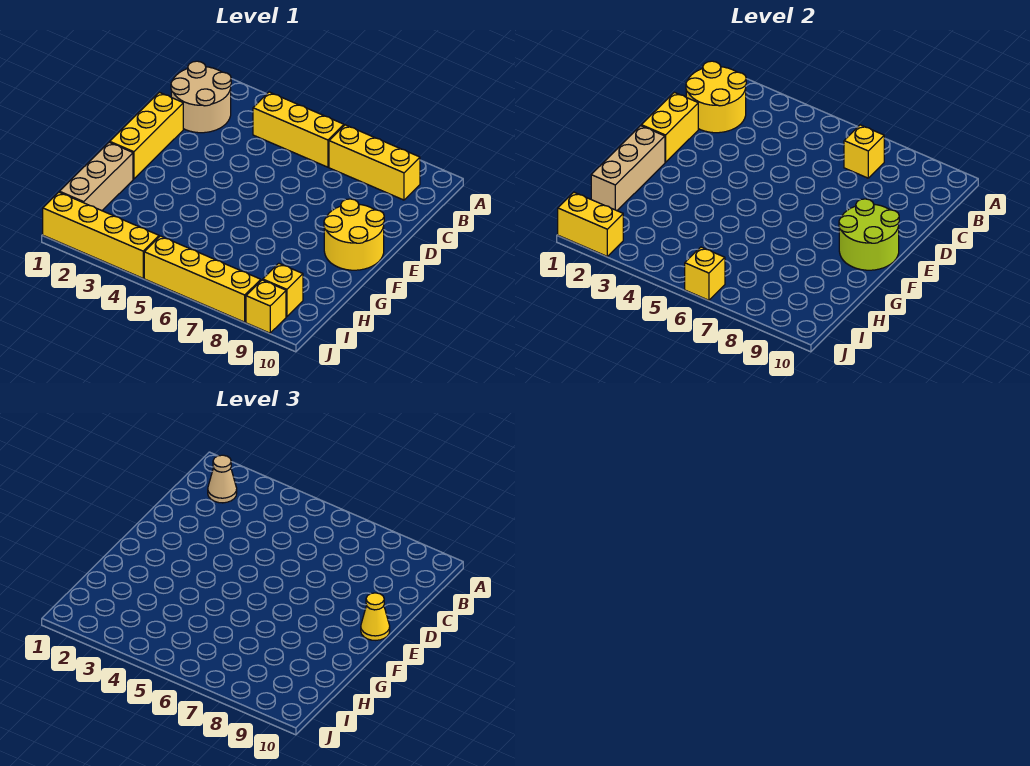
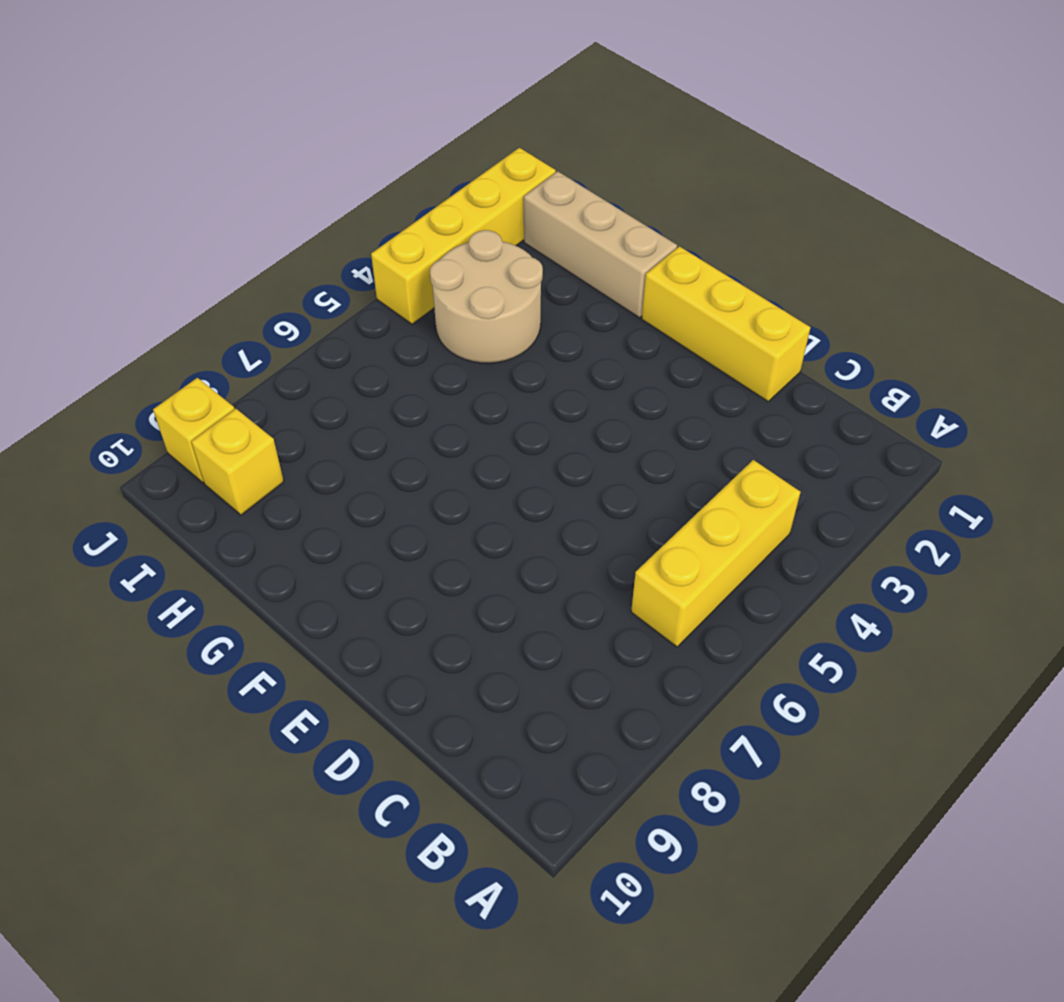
tan round brick H3:I4 level 1 -> tan round brick B1:C2 level 1
none -> yellow brick B7:B9 level 1
none -> yellow round brick E9:F10 level 1
none -> yellow brick J5:J8 level 1

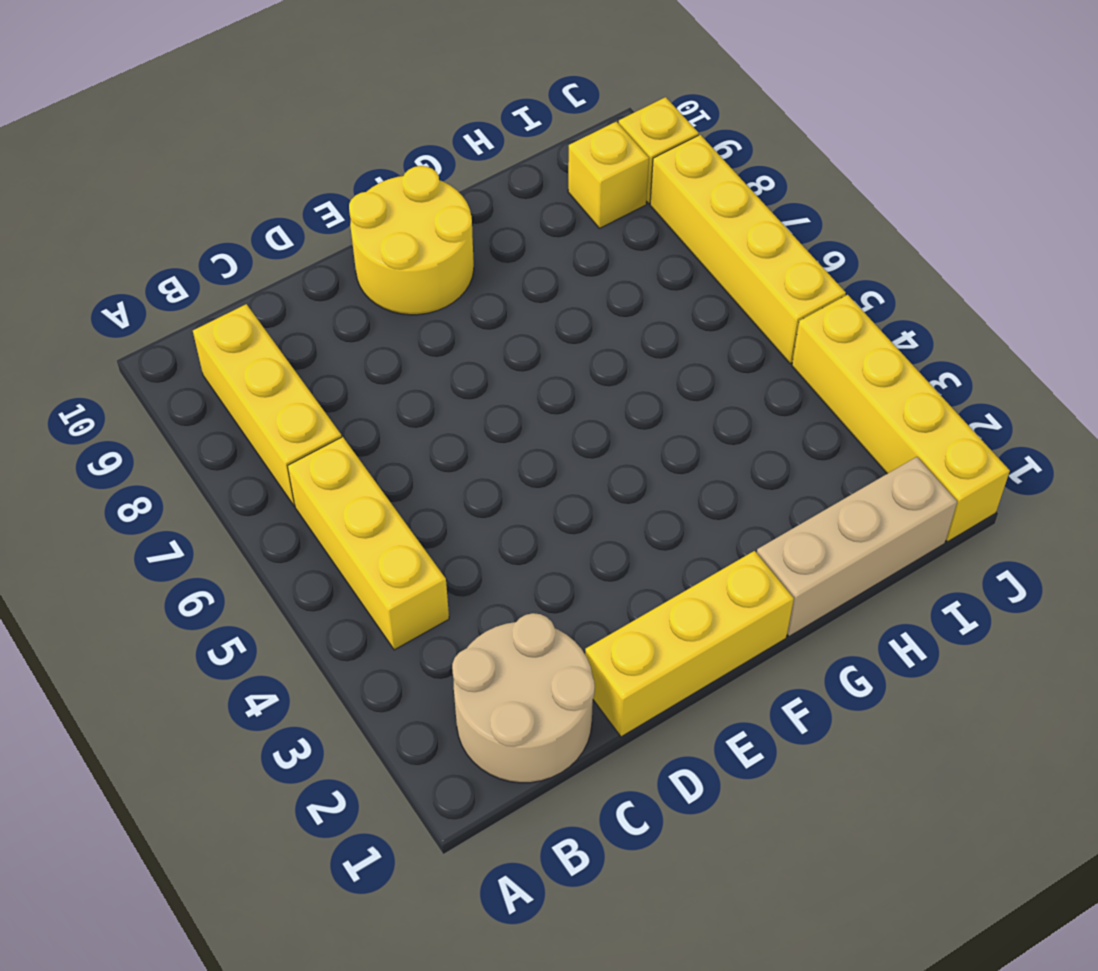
none -> yellow round brick B1:C2 level 2
none -> yellow brick B7 level 2
none -> yellow brick D1:E1 level 2

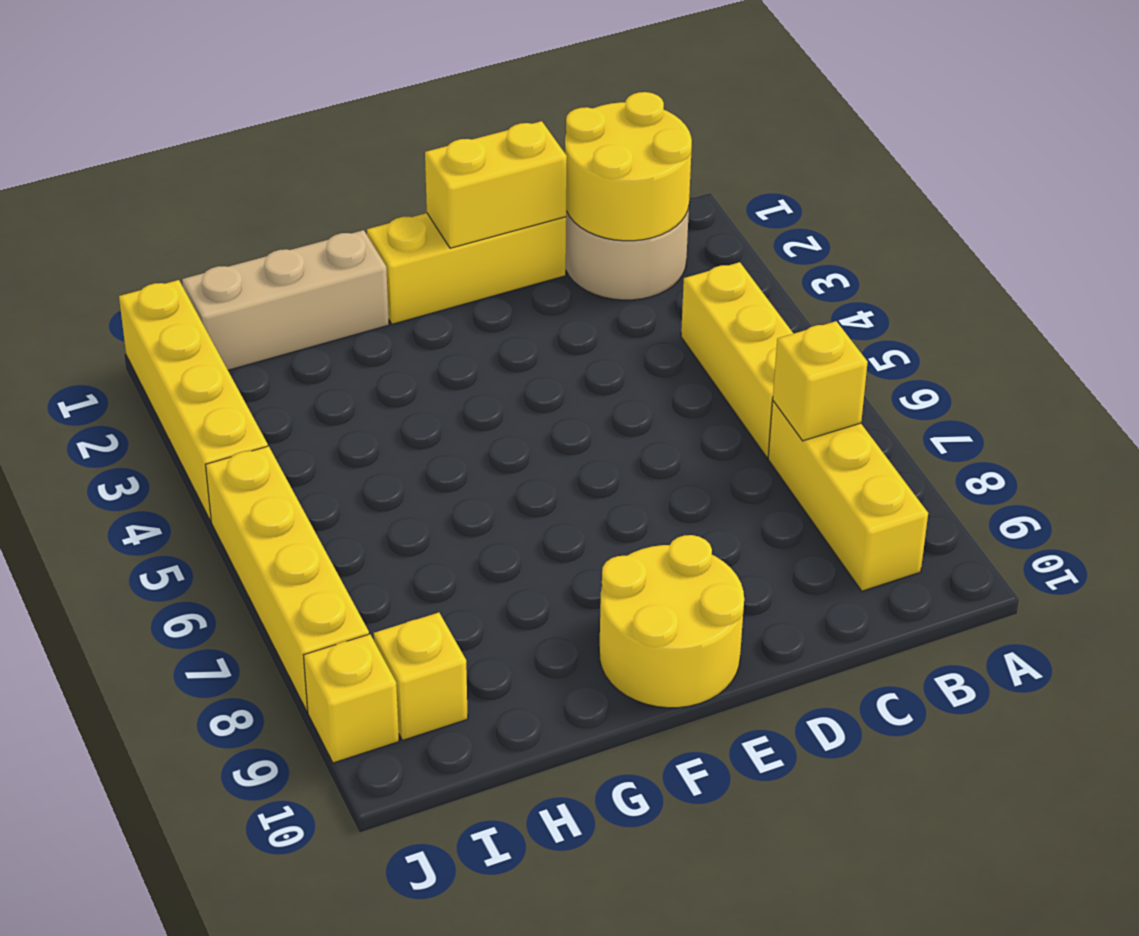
none -> lime round brick E9:F10 level 2
none -> tan brick F1:H1 level 2
none -> yellow brick J1:J2 level 2

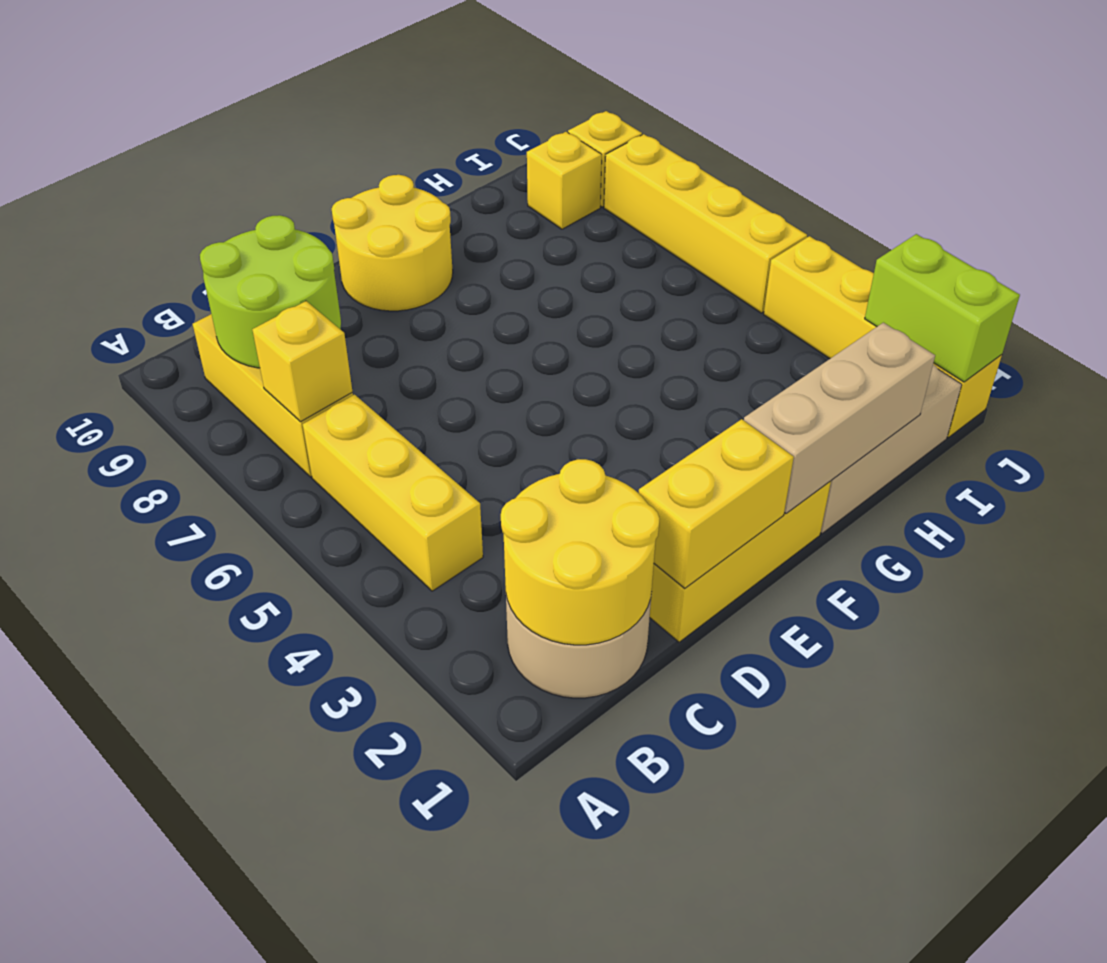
lime round brick B8:C9 level 2 -> lime round brick E9:F10 level 2
lime brick J1:J2 level 2 -> yellow brick J1:J2 level 2
none -> yellow brick J6 level 2
none -> tan cone B2 level 3
none -> yellow cone E10 level 3

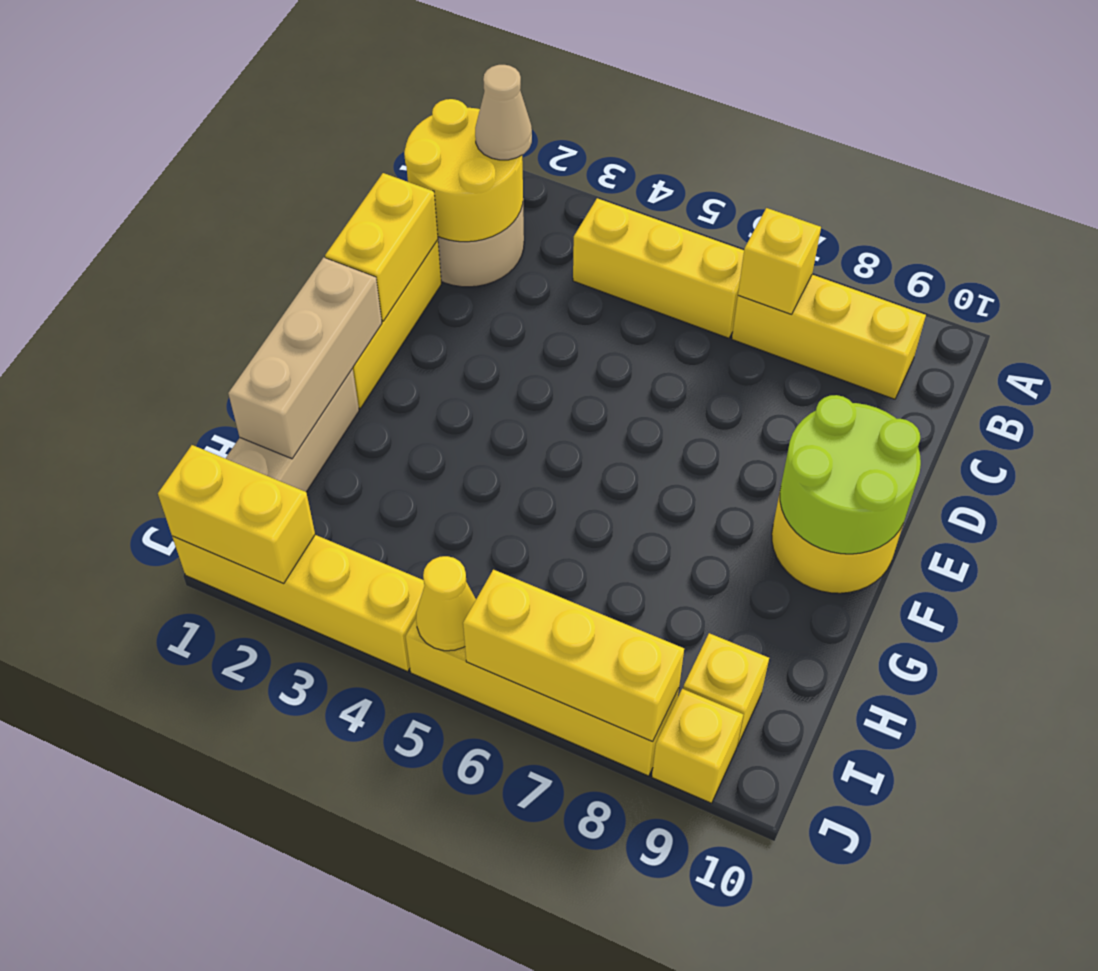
yellow cone J5 level 2 -> yellow cone E10 level 3
yellow brick J6:J8 level 2 -> yellow brick J6 level 2

